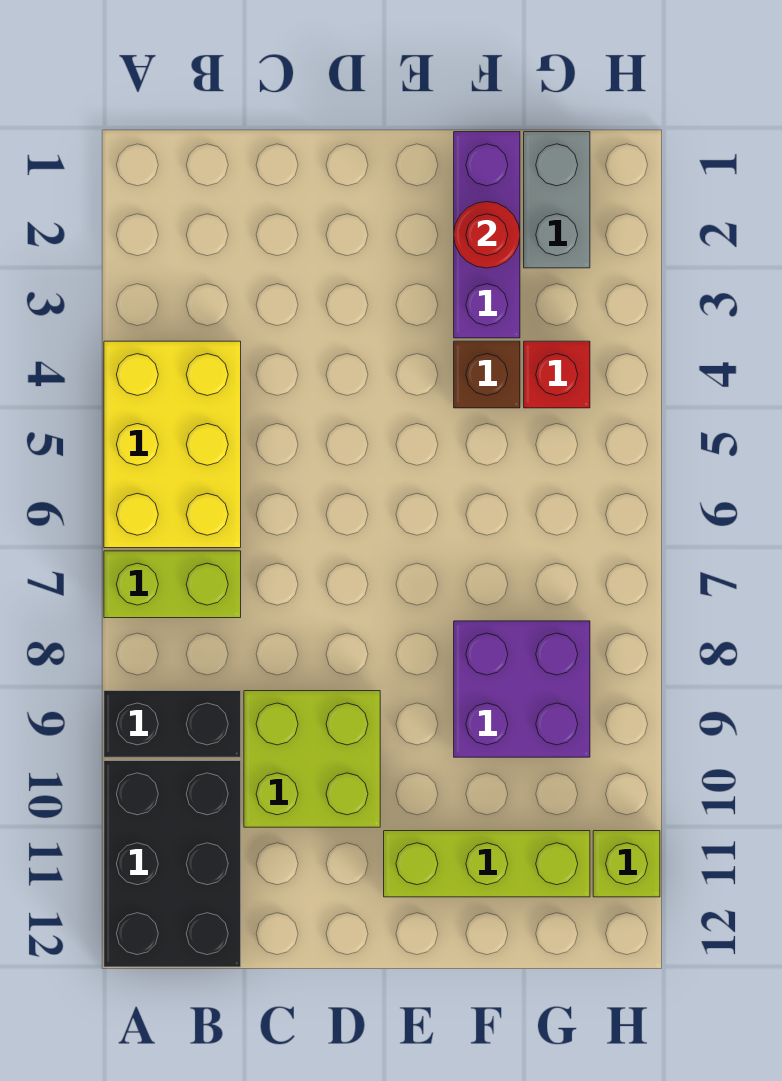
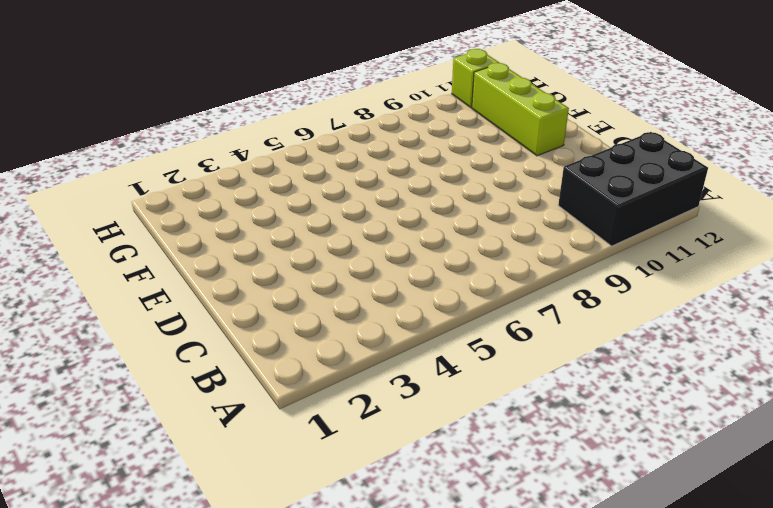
none -> yellow brick A4:B6 level 1
none -> lime brick A7:B7 level 1
none -> black brick A9:B9 level 1

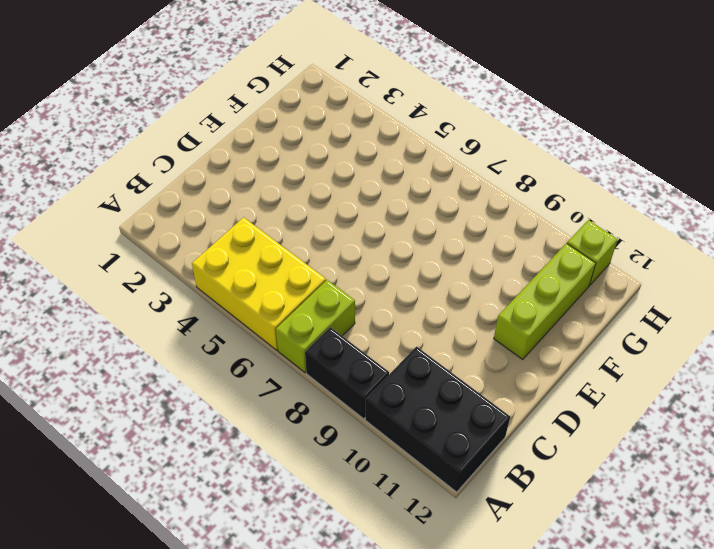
black brick A8:A9 level 1 -> black brick A9:B9 level 1
none -> lime brick C9:D10 level 1
none -> purple brick F1:F3 level 1
none -> brown brick F4 level 1

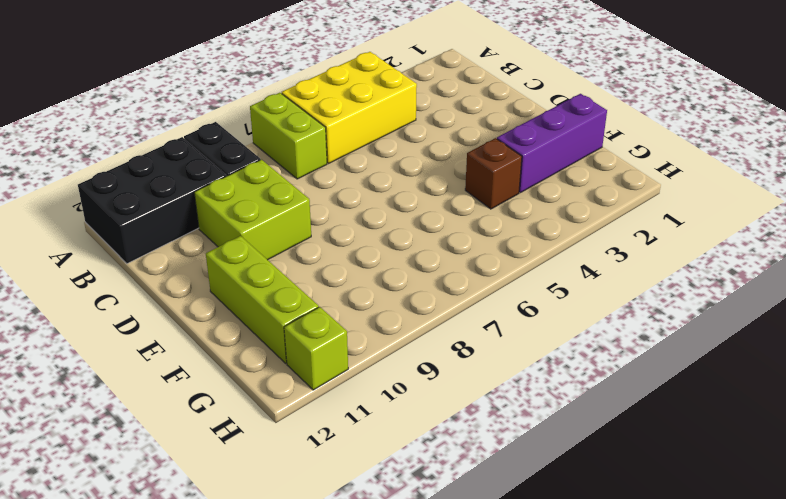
none -> purple brick F8:G9 level 1
none -> grey brick G1:G2 level 1
none -> red brick G4 level 1

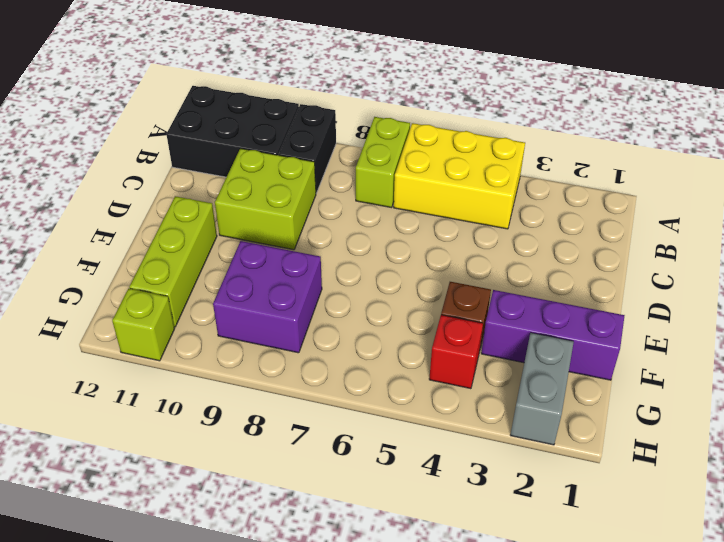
grey brick G2:H2 level 1 -> grey brick G1:G2 level 1
none -> red round brick F2 level 2

